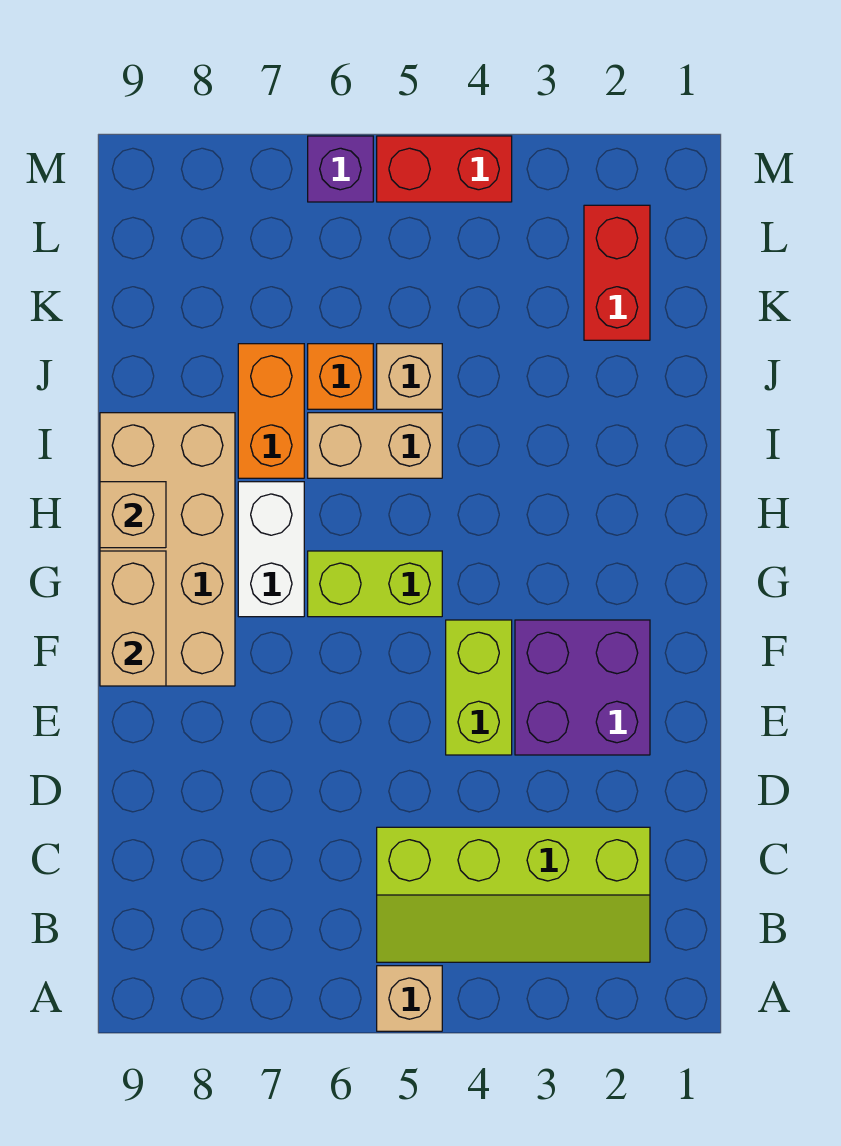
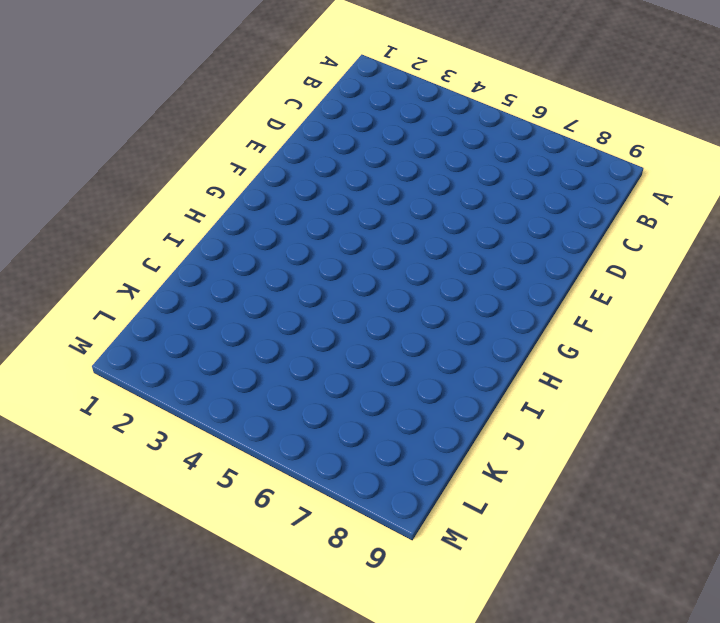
none -> tan brick A5 level 1
none -> lime slope B2:C5 level 1 top C
none -> purple brick E2:F3 level 1

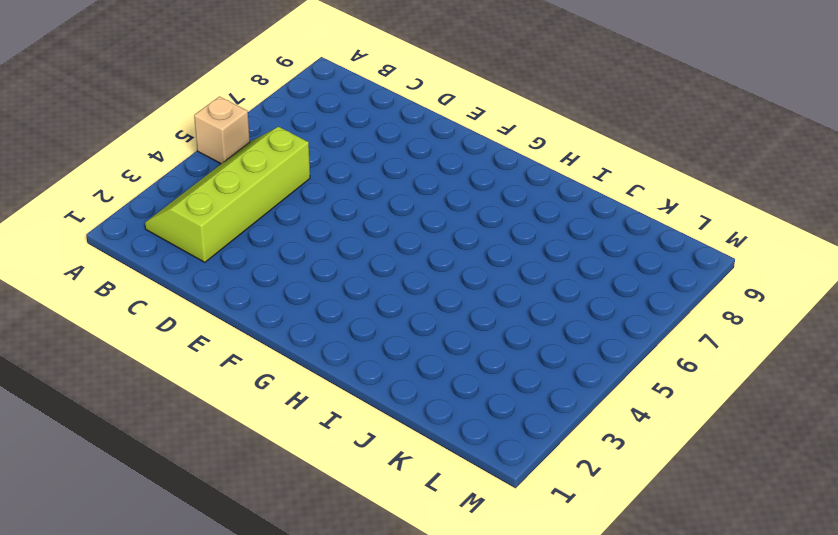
none -> purple brick E2:F3 level 1
none -> lime brick E4:F4 level 1
none -> tan brick F8:I9 level 1

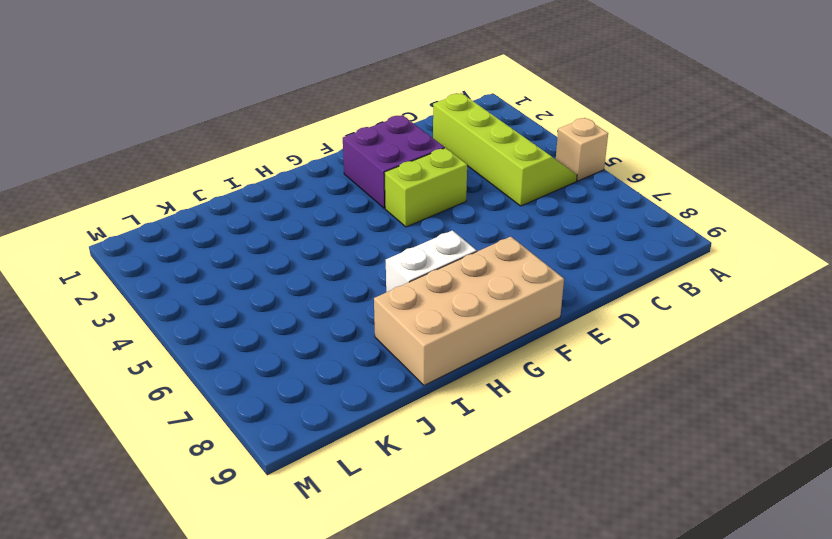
none -> lime brick G5:G6 level 1
none -> tan brick I5:I6 level 1
none -> orange brick I7:J7 level 1

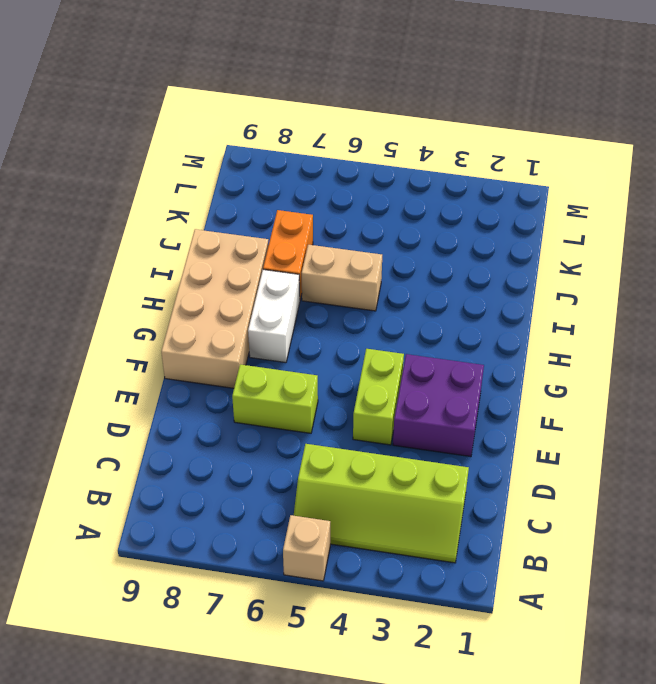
lime brick E6:E7 level 1 -> lime brick G5:G6 level 1
none -> tan brick J5 level 1
none -> orange brick J6 level 1
none -> red brick K2:L2 level 1

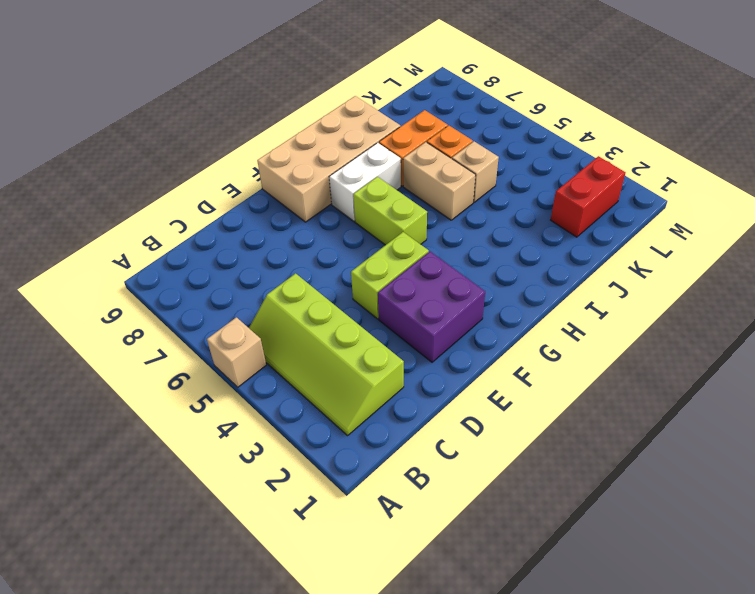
none -> red brick M4:M5 level 1
none -> purple brick M6 level 1
none -> tan brick F9:G9 level 2

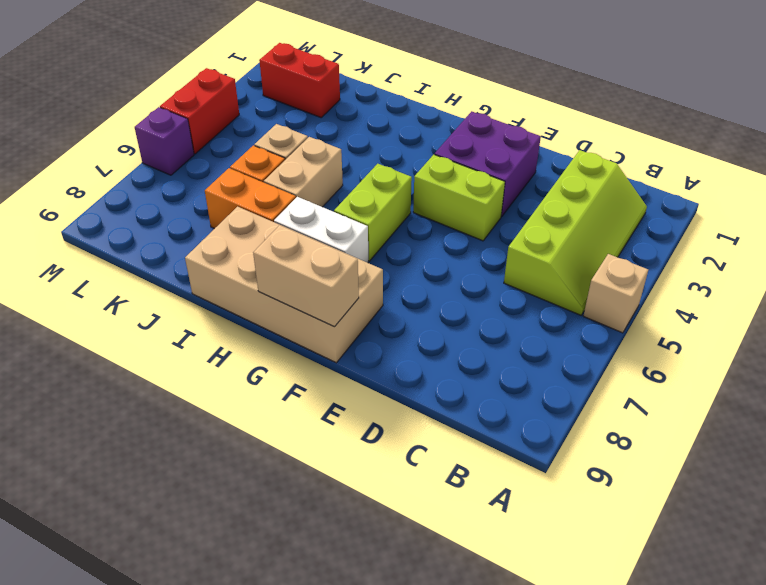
none -> tan brick H9 level 2

